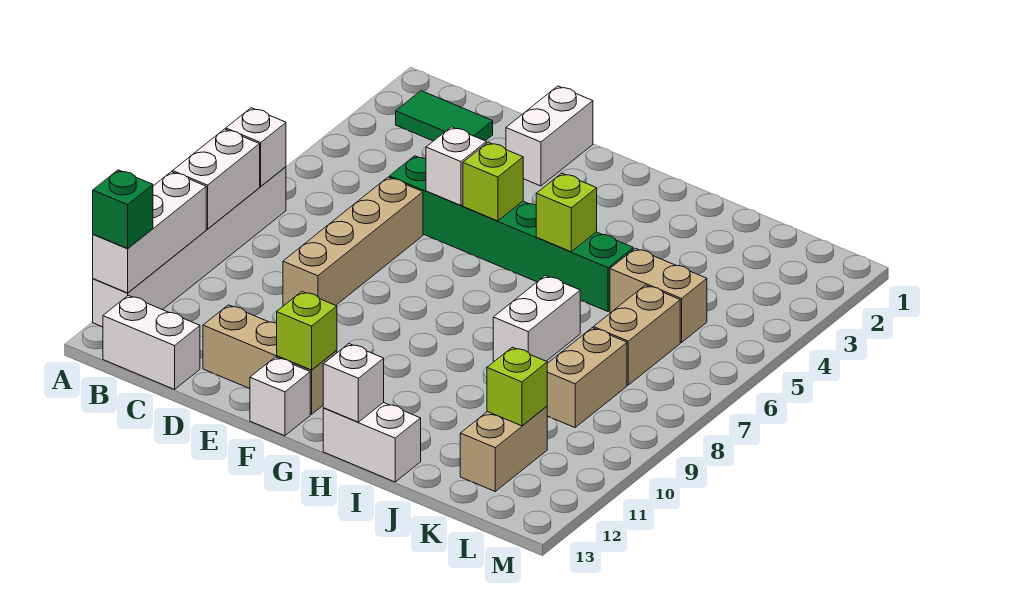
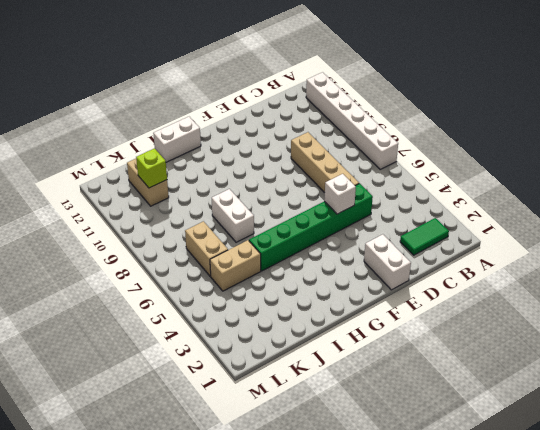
none -> white brick B13:C13 level 1
none -> tan brick D12:F12 level 1
none -> white brick F13 level 1

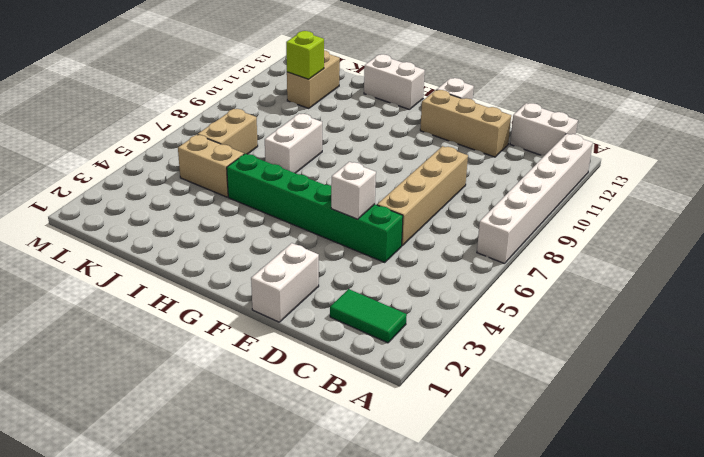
none -> tan brick K8:K9 level 1
none -> white brick A7 level 2
none -> white brick A8:A9 level 2

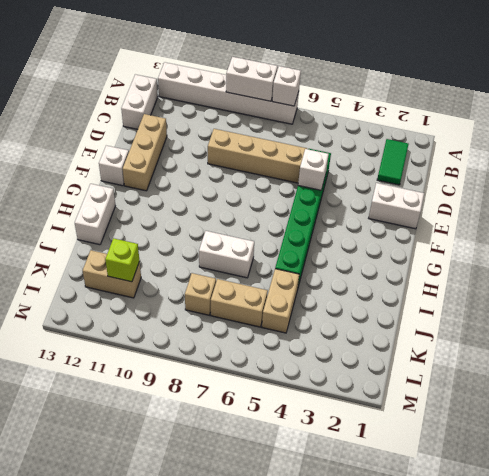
tan brick K8 level 1 -> tan brick K8:K9 level 1
none -> white brick A10:A12 level 2
none -> lime brick F5 level 2
none -> lime brick F12 level 2

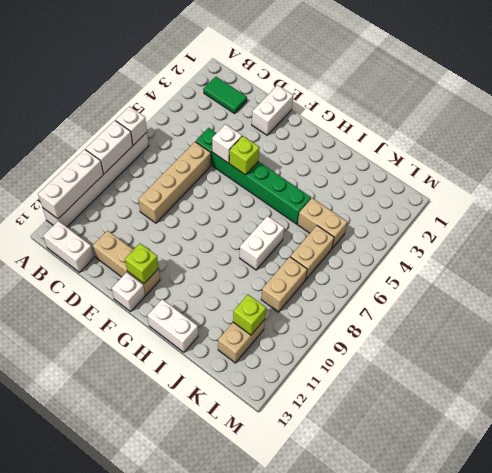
none -> lime brick H5 level 2
none -> white brick H13 level 2
none -> green brick A12 level 3

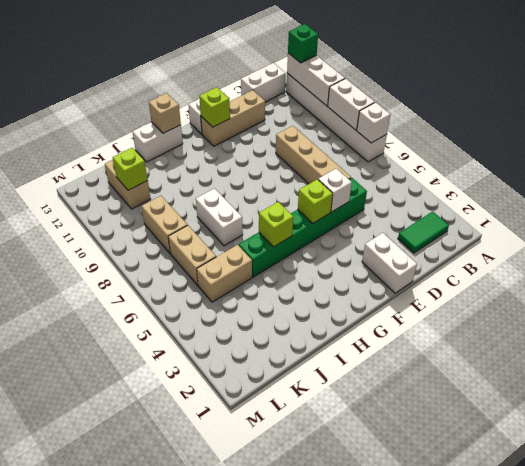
tan brick H13 level 2 -> white brick H13 level 2

